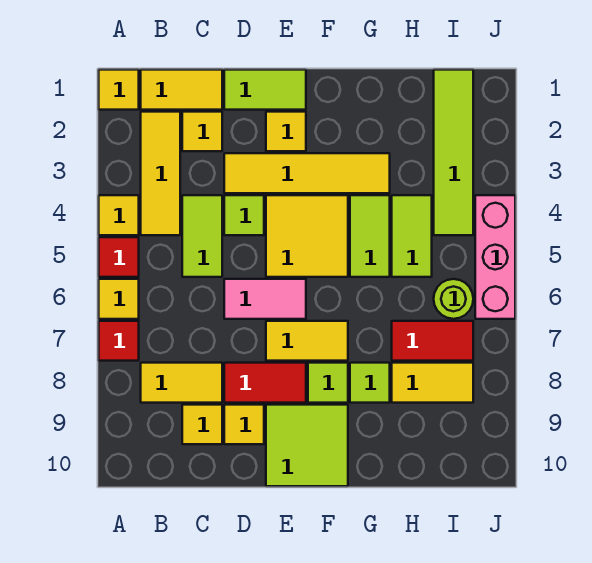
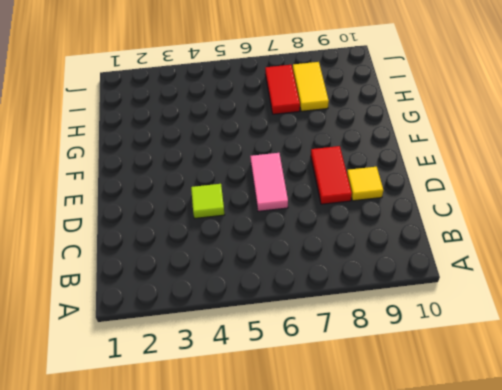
none -> yellow tile A1 level 1
none -> yellow tile A4 level 1
none -> red tile A5 level 1
none -> yellow tile A6 level 1

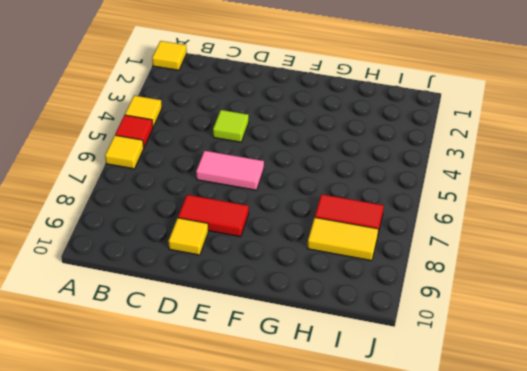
none -> red tile A7 level 1
none -> yellow tile B1:C1 level 1
none -> yellow tile B2:B4 level 1
none -> yellow tile B8:C8 level 1

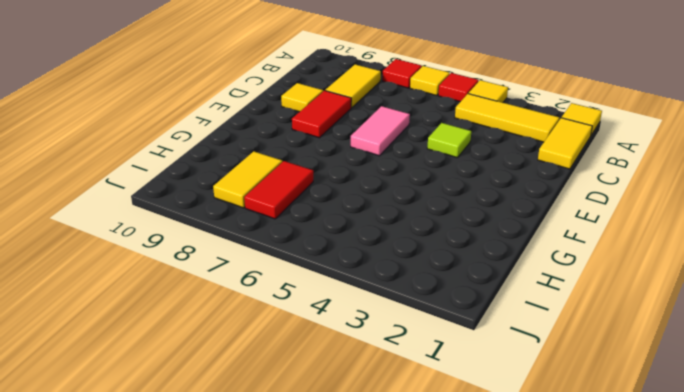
none -> yellow tile C2 level 1
none -> lime tile C4:C5 level 1
none -> yellow tile C9 level 1
none -> lime tile D1:E1 level 1

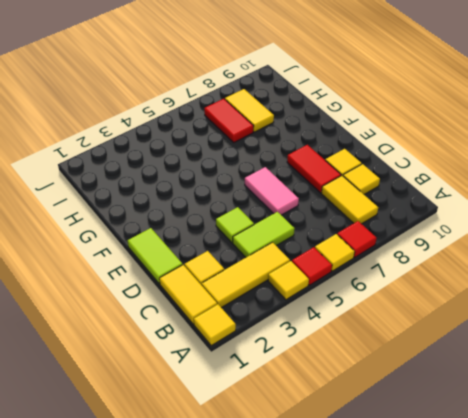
none -> yellow tile D3:G3 level 1
none -> yellow tile E2 level 1
none -> yellow tile E4:F5 level 1
none -> yellow tile E7:F7 level 1

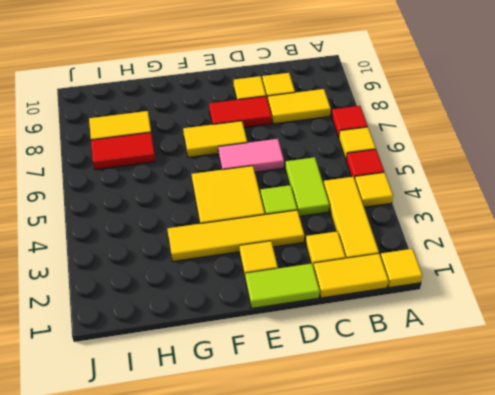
none -> lime tile E9:F10 level 1
none -> lime tile F8 level 1
none -> lime tile G4:G5 level 1
none -> lime tile G8 level 1

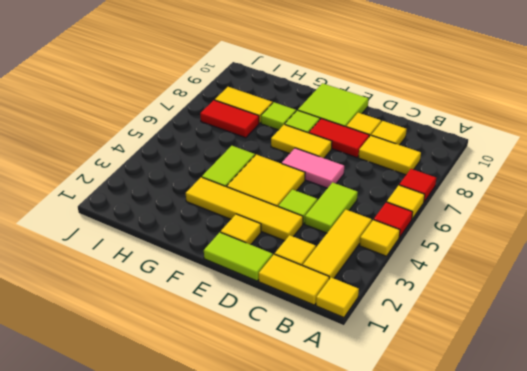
none -> lime tile H4:H5 level 1
none -> lime tile I1:I4 level 1
none -> lime round brick I6 level 1
none -> pink brick J4:J6 level 1

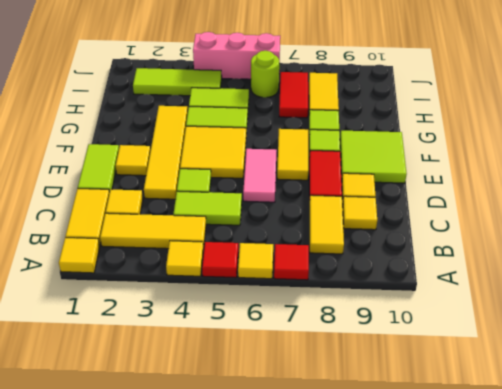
lime tile I2:I4 level 1 -> lime tile I1:I4 level 1

